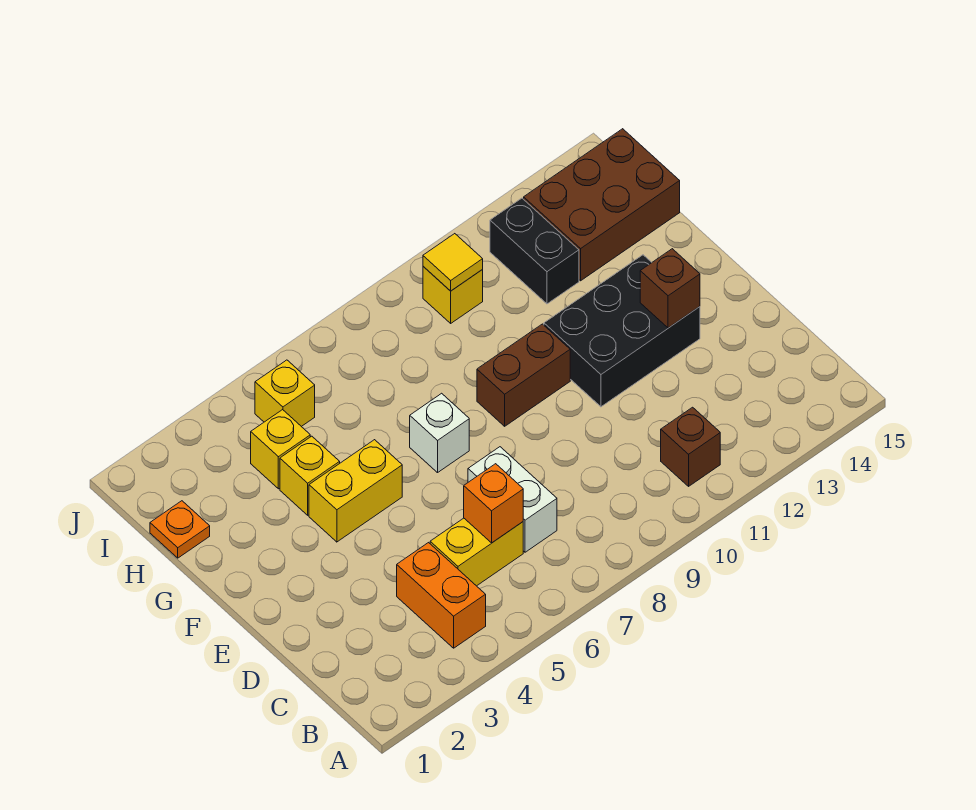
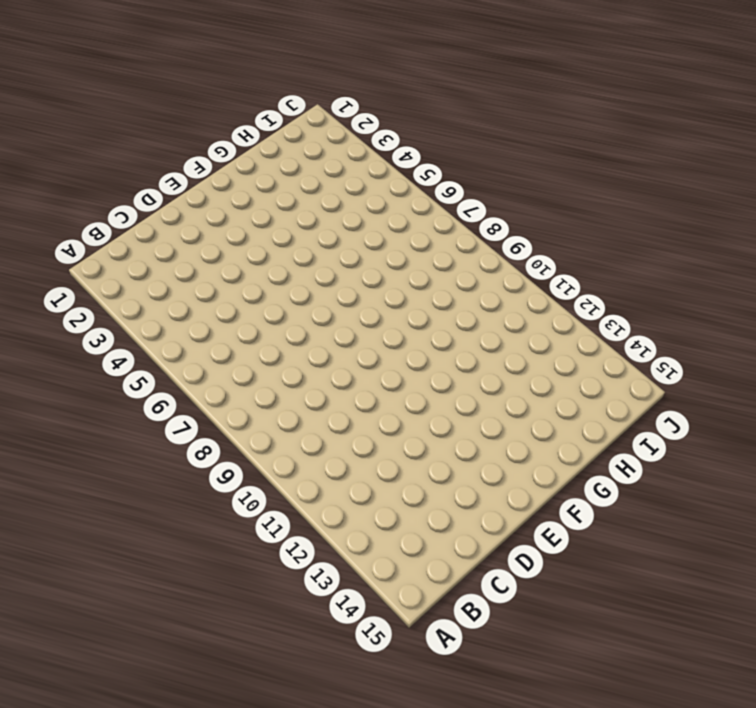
none -> orange brick B4:C4 level 1
none -> brown brick B11 level 1
none -> yellow brick C5:C6 level 1

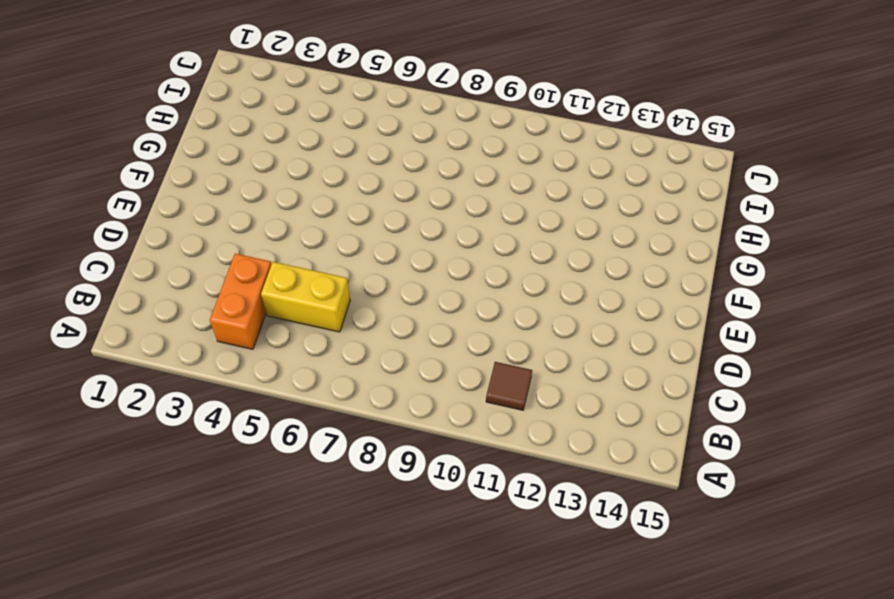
brown tile B11 level 1 -> brown brick B11 level 1
none -> white brick C7:D7 level 1
none -> black brick E11:F13 level 1
none -> yellow brick F4:F5 level 1

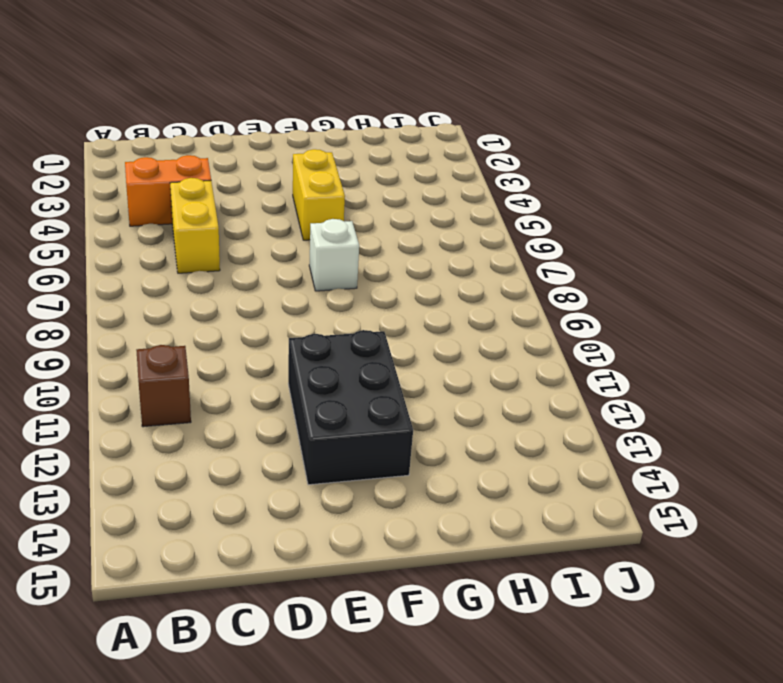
none -> white brick C7:D7 level 1
none -> brown brick F9:F10 level 1
none -> yellow brick G4 level 1

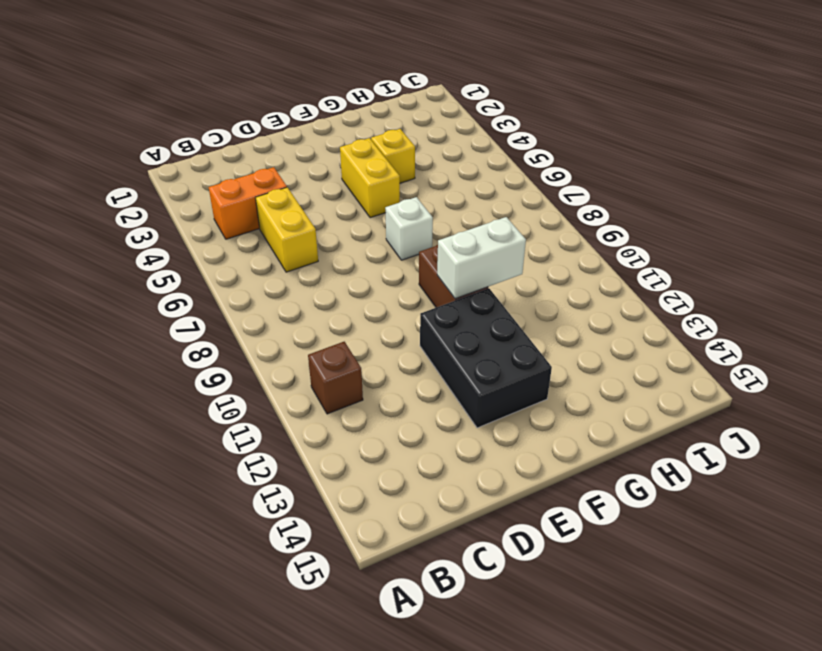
white brick F10:G10 level 2 -> white brick C7:D7 level 1
none -> orange plate H1 level 1
none -> yellow brick H4 level 1
none -> black brick H12:I12 level 1

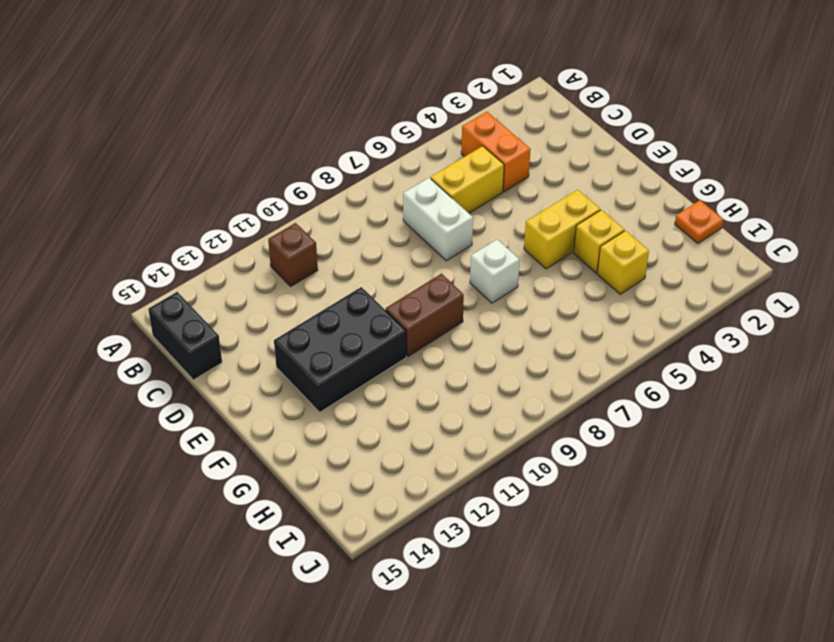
black brick B15:C15 level 1 -> black brick H12:I12 level 1
none -> brown brick H13:I15 level 1
none -> yellow brick I5 level 1
none -> yellow brick I10 level 1

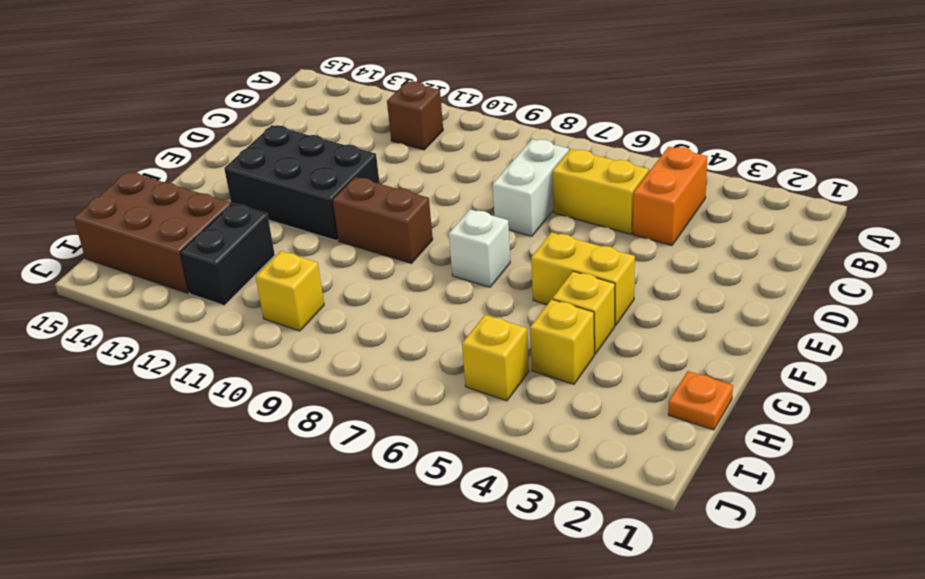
none -> orange brick C6 level 2
none -> brown brick E13 level 2
none -> yellow tile I10 level 2

